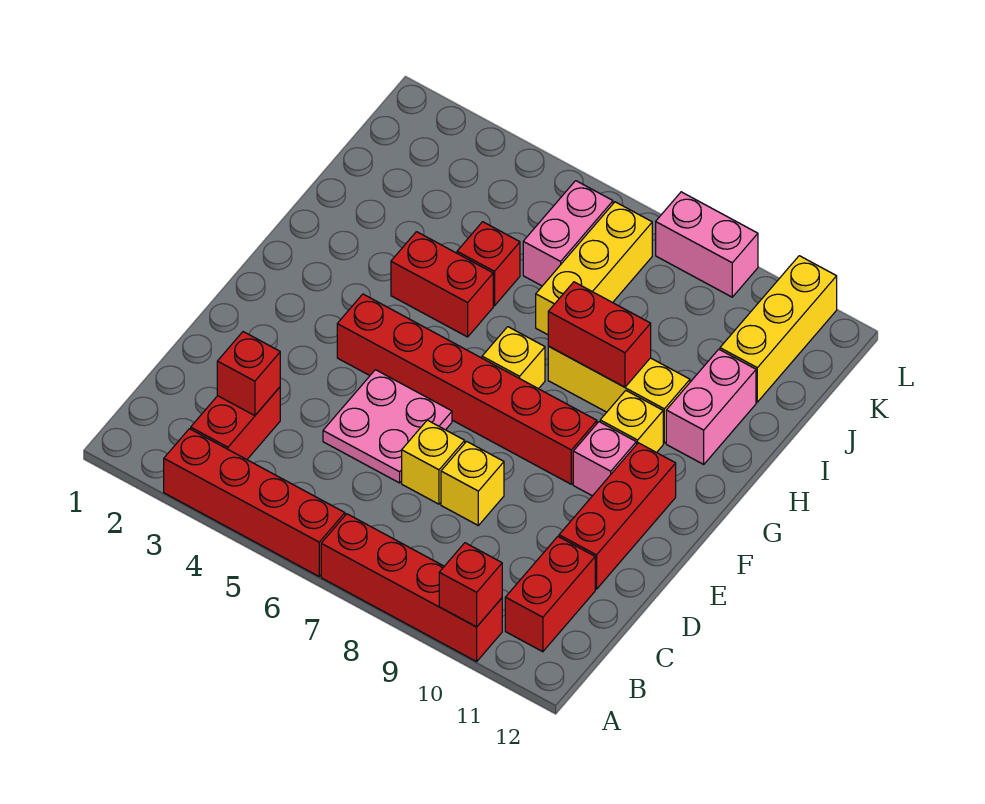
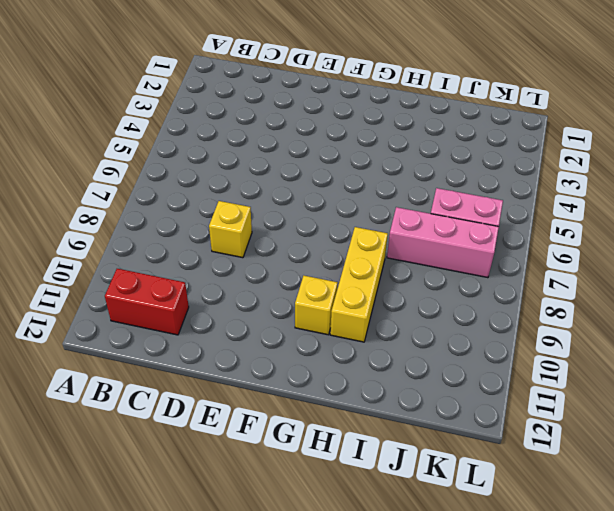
pink brick I7:K7 level 1 -> yellow brick I7:K7 level 1
none -> red brick A3:A6 level 1
none -> red brick A7:A10 level 1
none -> red brick B3:C3 level 1

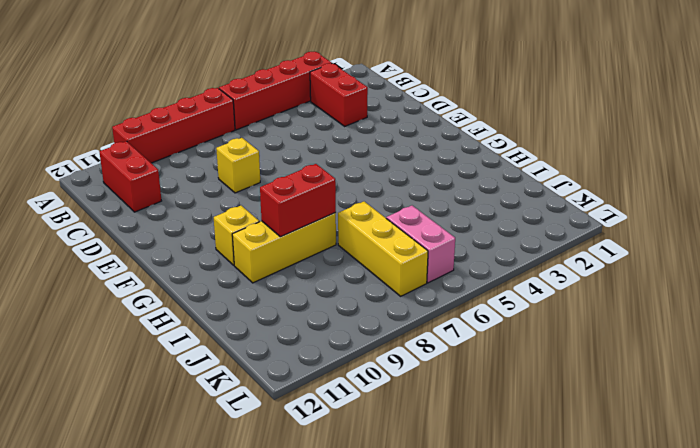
none -> pink plate D5:E6 level 1
none -> yellow brick D7 level 1
none -> red brick D11:F11 level 1

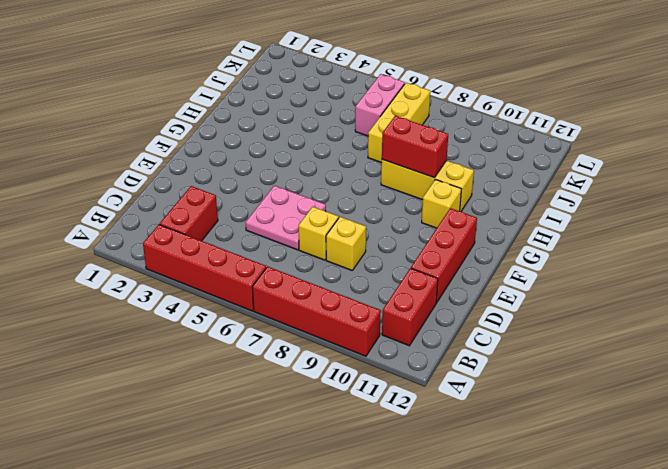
none -> red brick F4:F9 level 1
none -> pink brick F10 level 1
none -> yellow brick G7 level 1

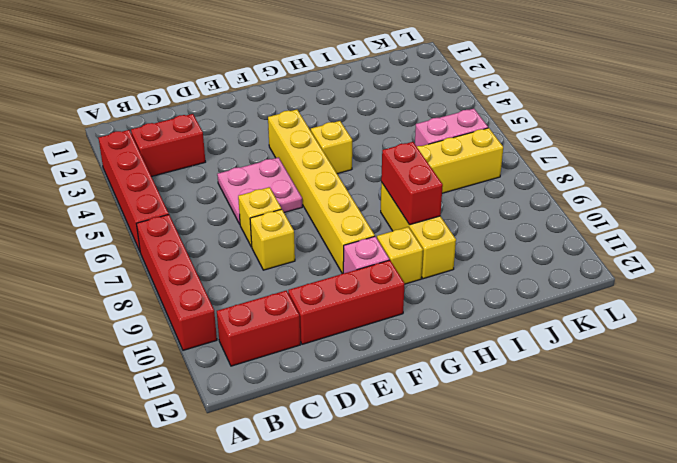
yellow brick F4:F9 level 1 -> red brick F4:F9 level 1
yellow brick G5 level 1 -> yellow brick G7 level 1
none -> red brick H4:H5 level 1
none -> pink brick H11:I11 level 1
none -> red brick I5 level 1

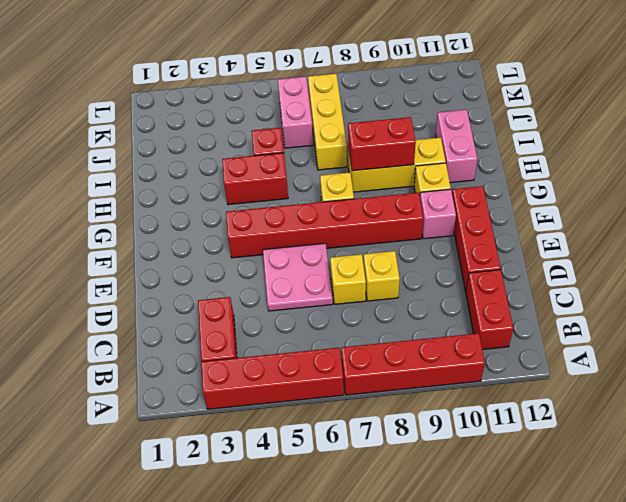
none -> yellow brick J11:L11 level 1
none -> pink brick L8:L9 level 1
none -> red brick A10 level 2

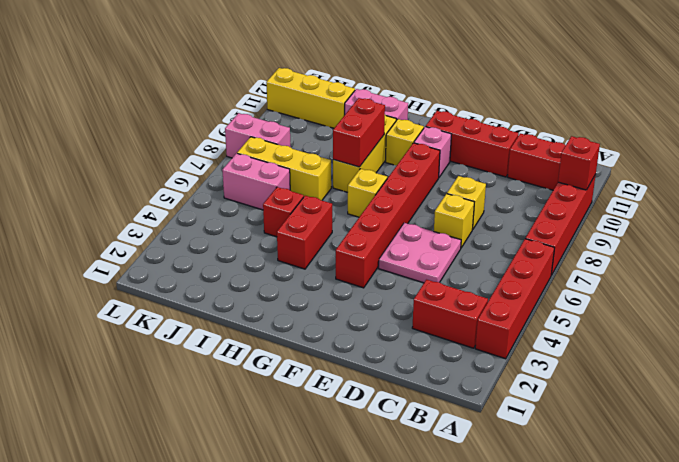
pink brick K8:L8 level 1 -> pink brick L8:L9 level 1
none -> red brick C3 level 2

